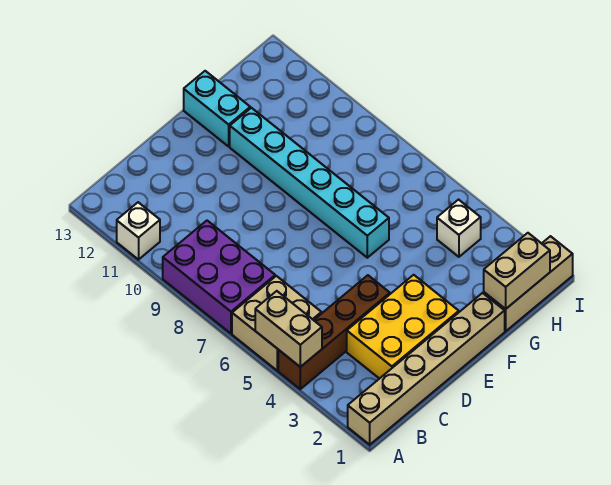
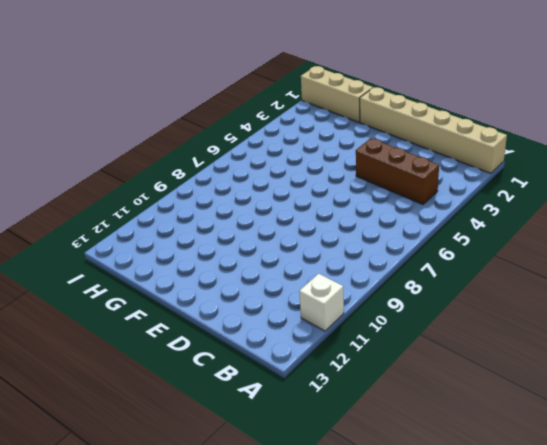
brown brick B4:D4 level 1 -> brown brick A4:D4 level 1
none -> tan brick A5:B6 level 1
none -> purple brick A7:B9 level 1
none -> yellow brick C2:E3 level 1

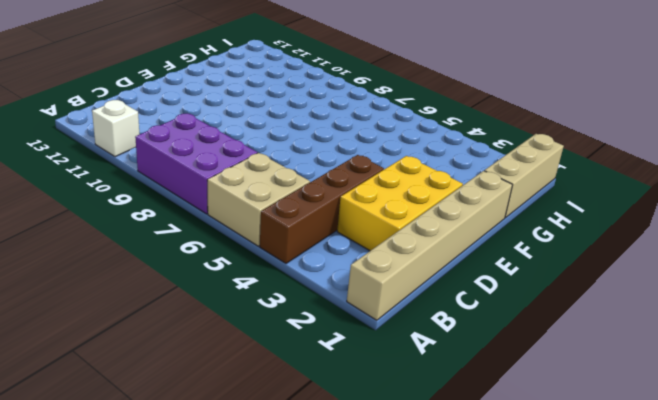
none -> cyan brick F6:F11 level 1
none -> cyan brick F12:F13 level 1
none -> white brick H4 level 1

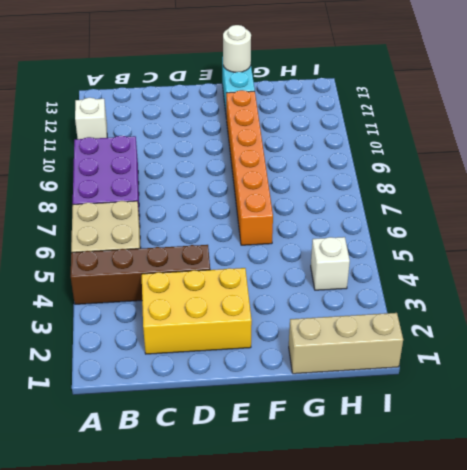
orange brick F6:F11 level 1 -> cyan brick F6:F11 level 1
white round brick F13 level 2 -> none
none -> tan brick A1:F1 level 1
none -> tan brick A4:A5 level 2
none -> tan brick G1:H1 level 2

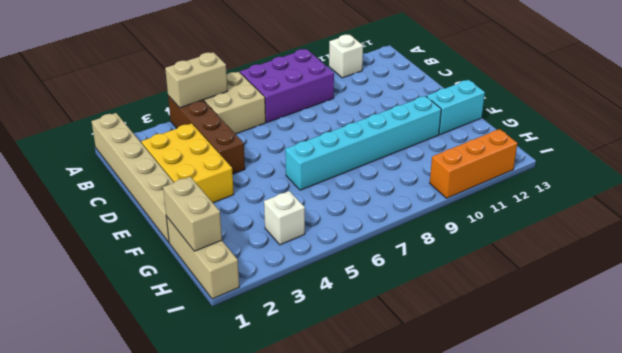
orange brick I10:I12 level 1 -> none

